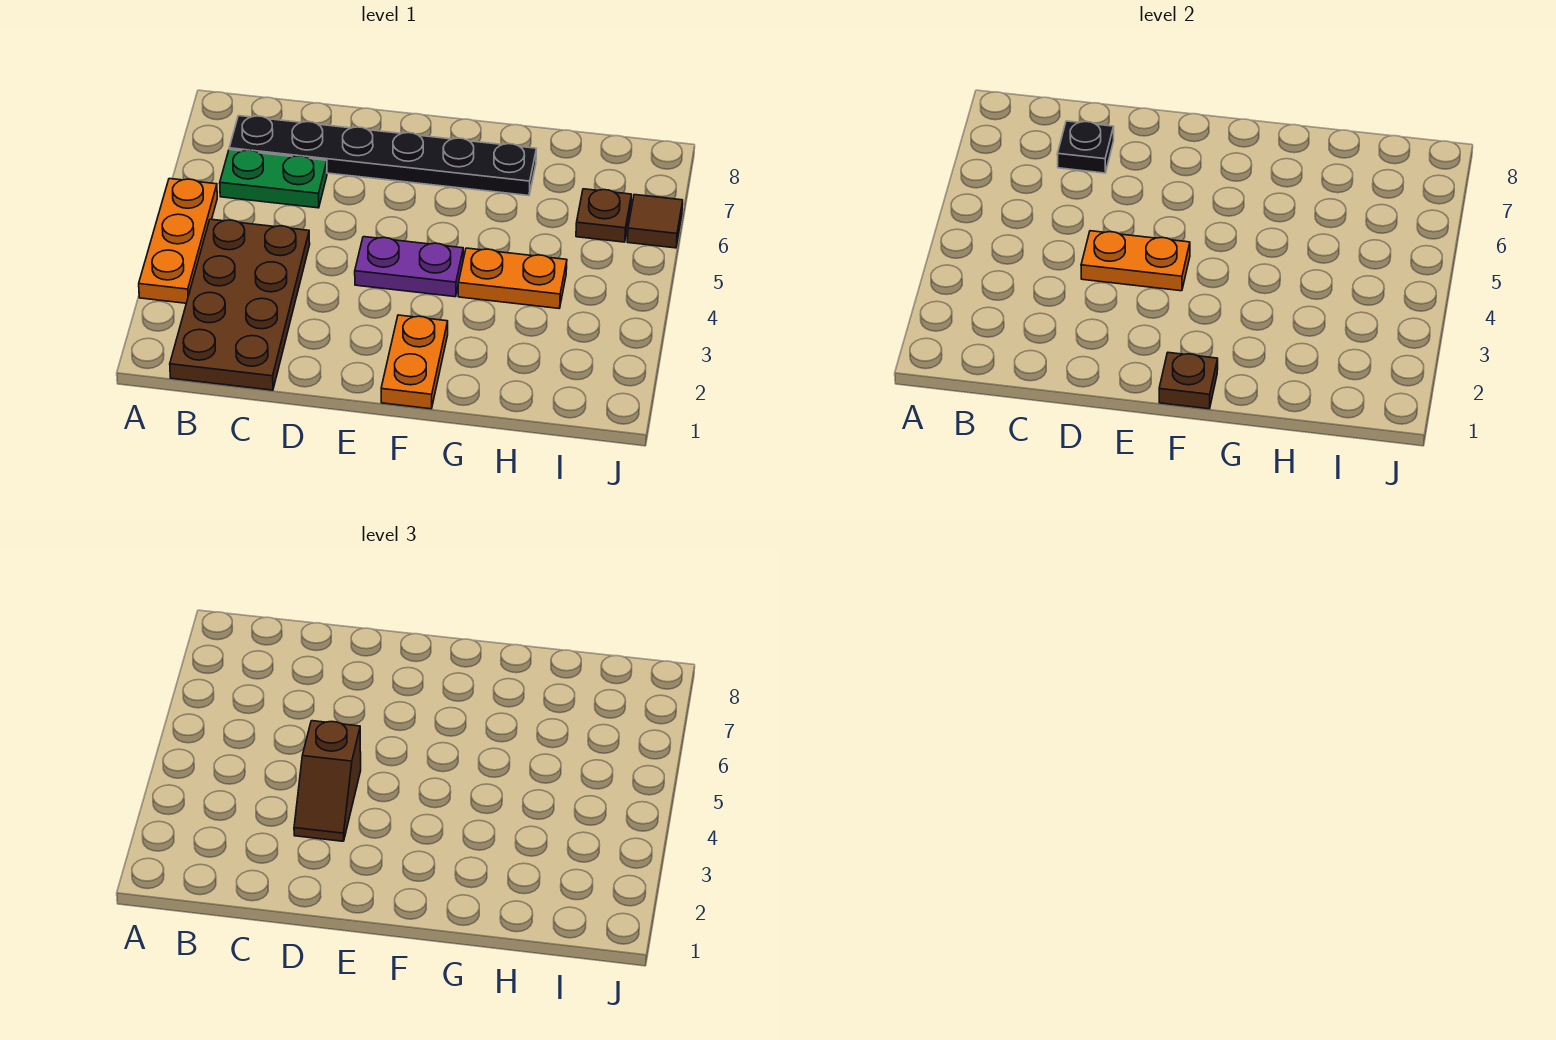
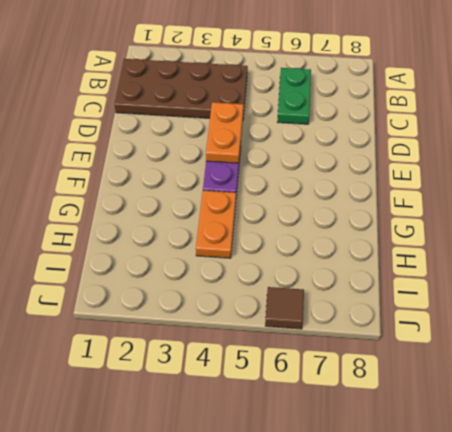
none -> orange plate A3:A5 level 1
none -> black plate B7:G7 level 1
none -> orange plate F1:F2 level 1

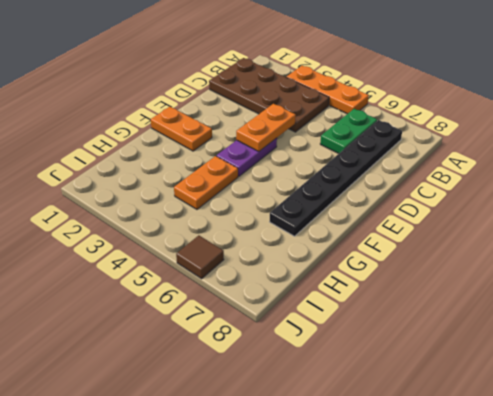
none -> brown plate I6 level 1
none -> black plate C7 level 2
none -> brown plate F1 level 2

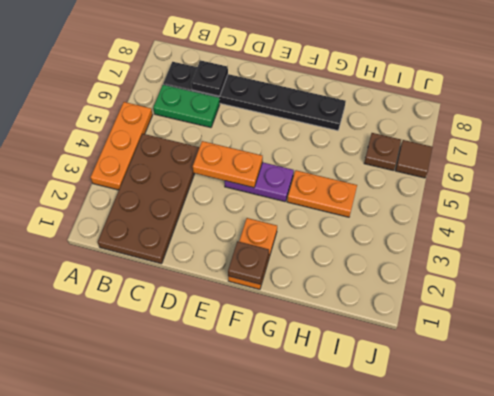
none -> brown slope D3:D4 level 3 top 4

